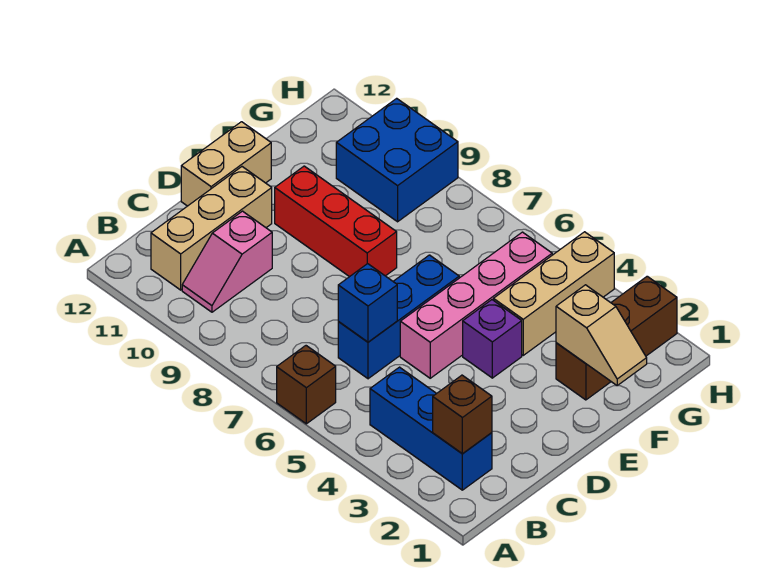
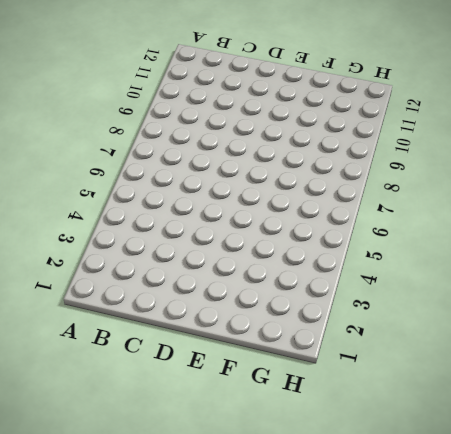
none -> brown brick A6 level 1
none -> blue brick B2:B4 level 1
none -> pink slope B10:C10 level 1 top C

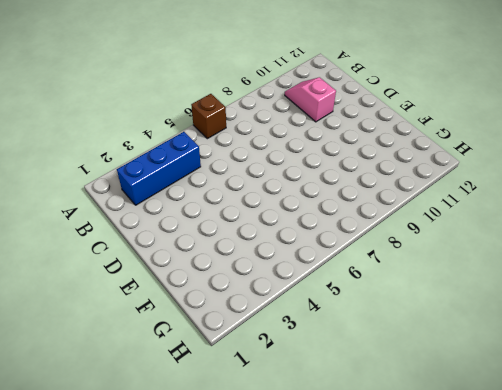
none -> tan brick B11:D11 level 1
none -> blue brick C6:E6 level 1
none -> pink brick D5:G5 level 1

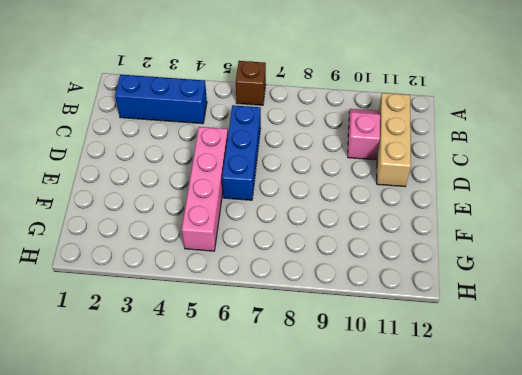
none -> tan brick D12:E12 level 1
none -> purple brick E4 level 1
none -> red brick E8:E10 level 1

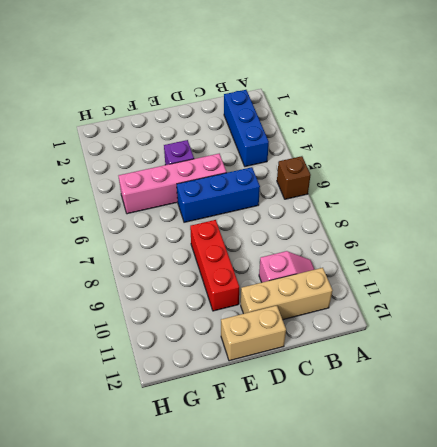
none -> brown brick F2:H2 level 1
none -> tan brick F4:H4 level 1
none -> blue brick G9:H10 level 1

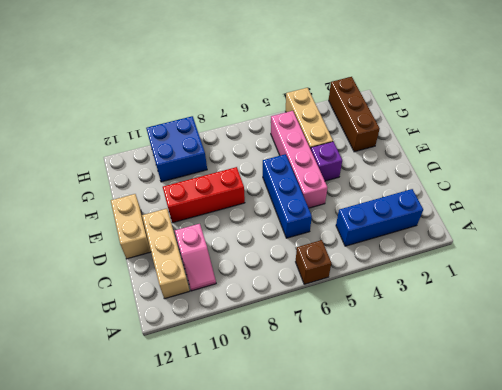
none -> brown brick B2 level 2
none -> blue brick C6 level 2
none -> tan slope F1:F2 level 2 top 2

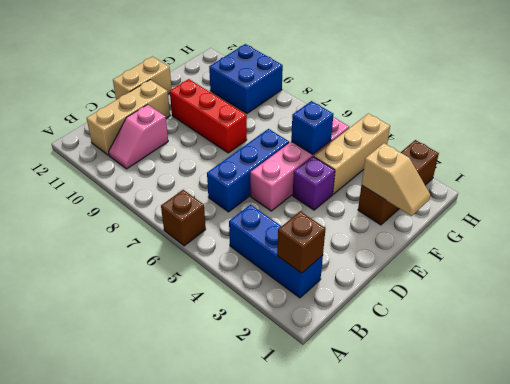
blue brick F5 level 2 -> blue brick C6 level 2

